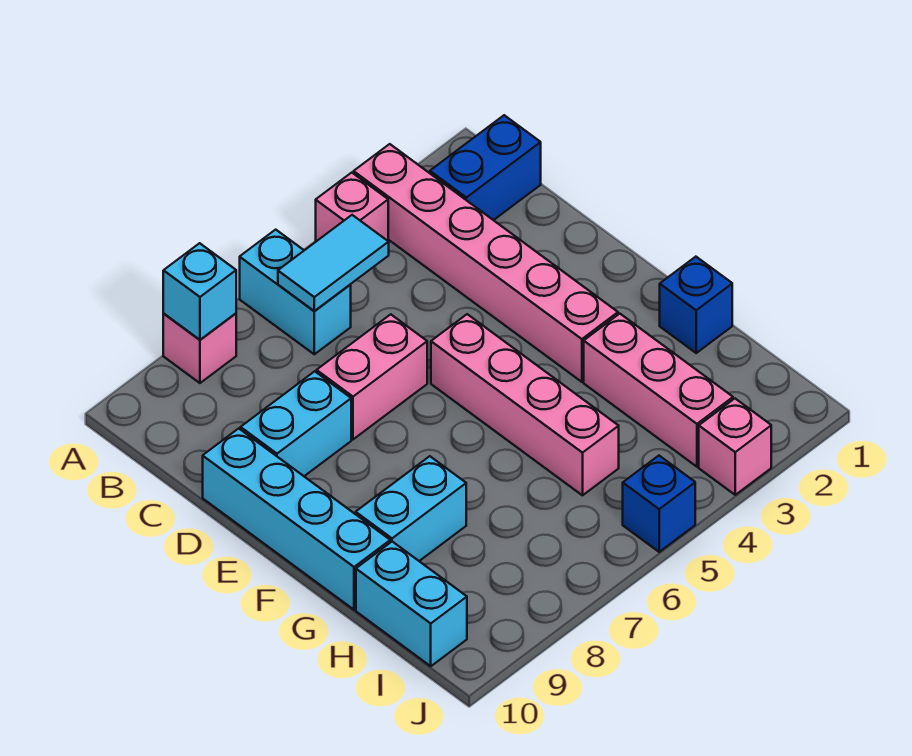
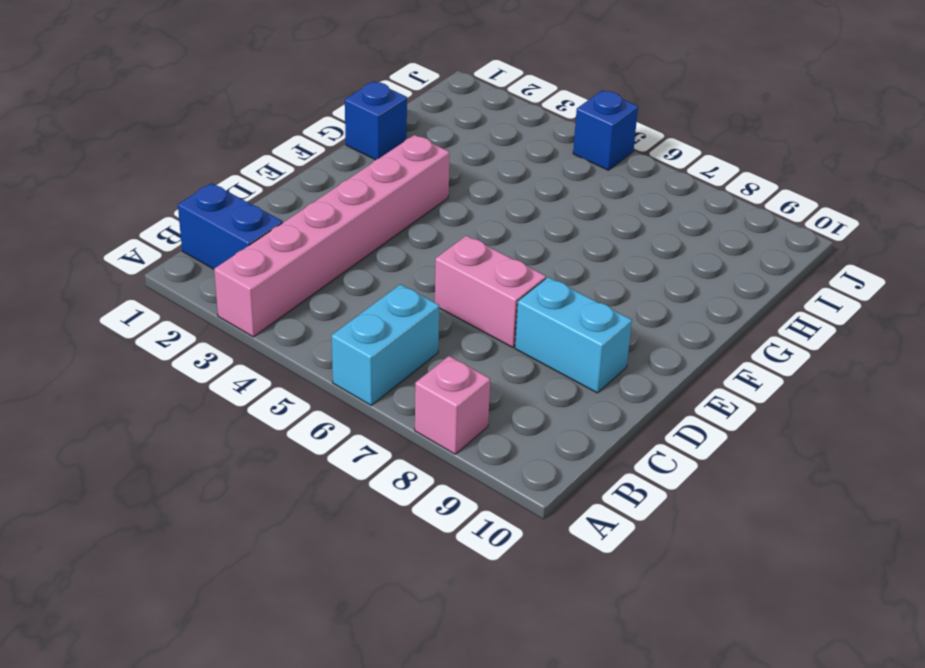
none -> pink brick A4 level 1
none -> cyan brick D10:G10 level 1
none -> pink brick E5:H5 level 1

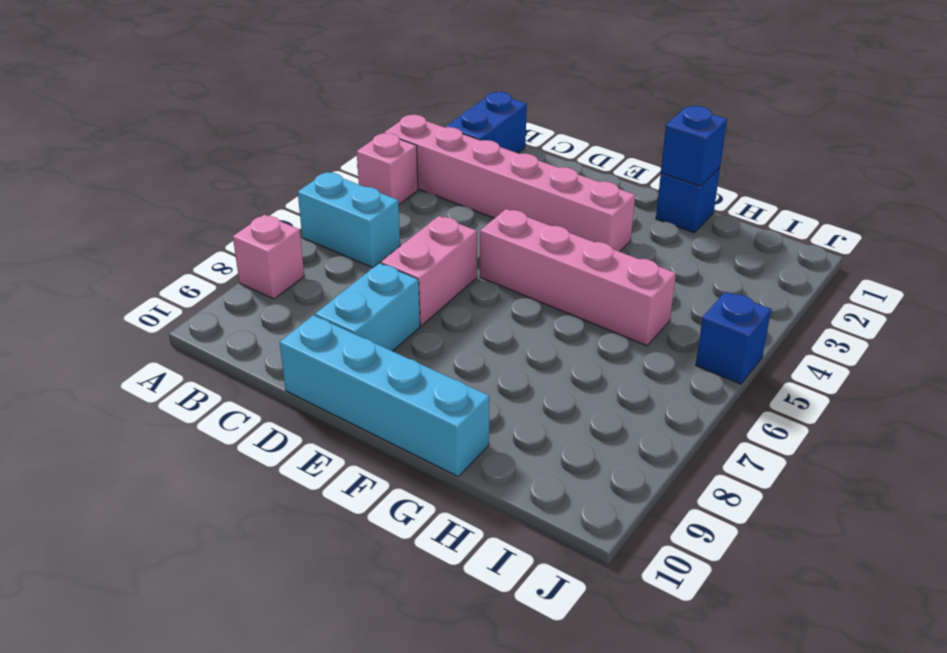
blue brick G1 level 2 -> none
none -> pink brick G3:I3 level 1
none -> cyan brick G8:G9 level 1
none -> cyan brick H10:I10 level 1

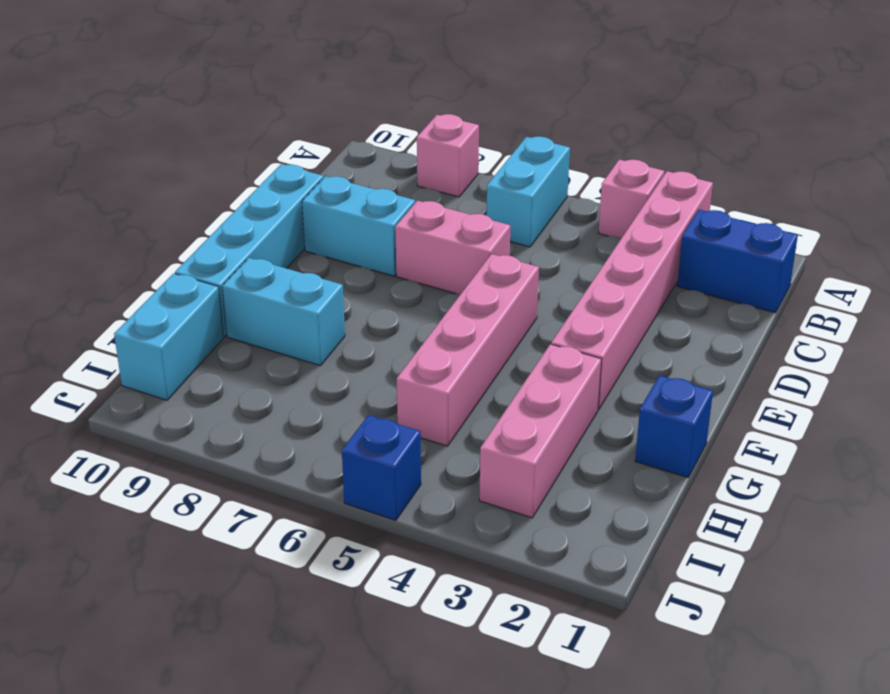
none -> pink brick J3 level 1
none -> cyan brick A8 level 2
none -> cyan tile B5:B6 level 2

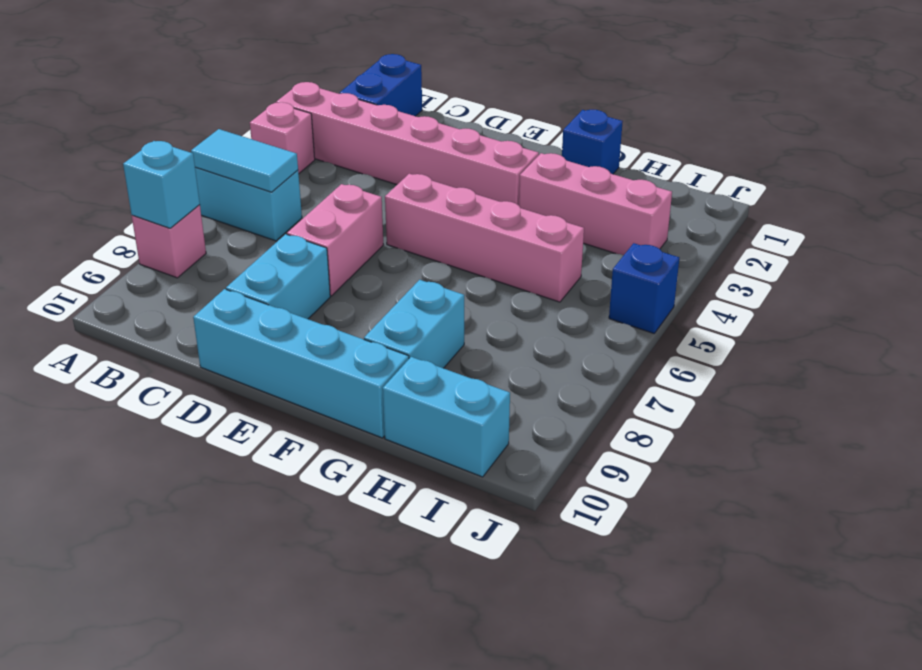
cyan tile A6:B6 level 2 -> cyan tile B5:B6 level 2
none -> pink brick J3 level 1

